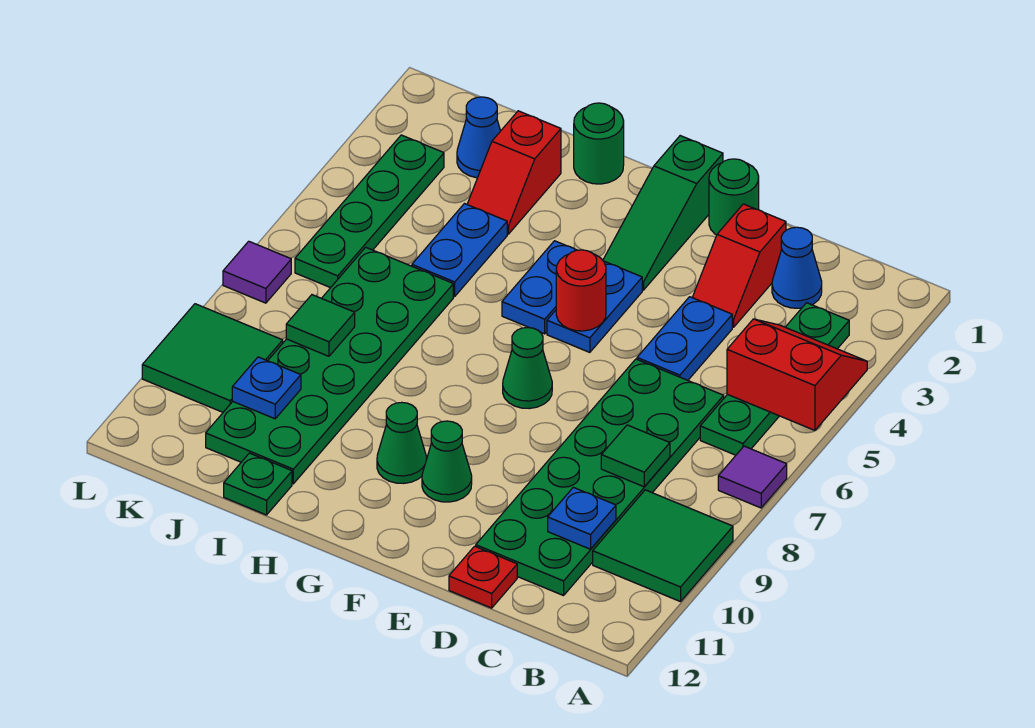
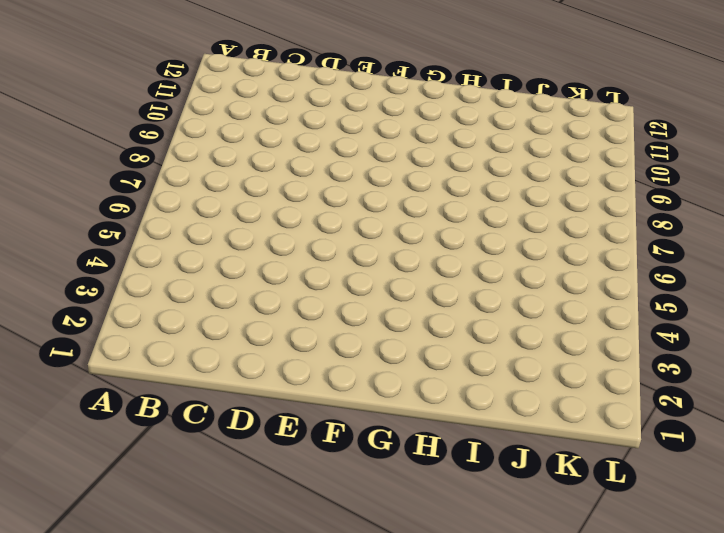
none -> purple tile A7 level 1
none -> green tile A9:B10 level 1
none -> green plate B3:B6 level 1
none -> blue cone C2 level 1

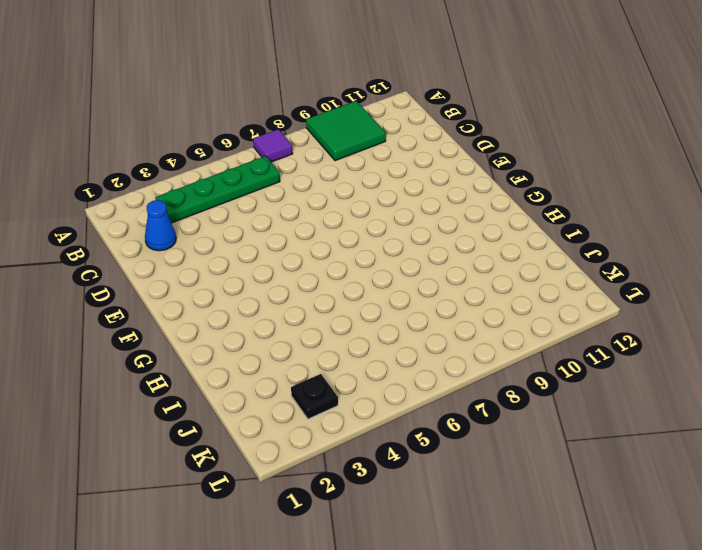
black plate K3 level 1 -> green plate K3:K6 level 1
none -> green plate C6:D11 level 1
none -> red slope D2:D3 level 1 top 2
none -> blue plate D4:D5 level 1
none -> red plate D12 level 1

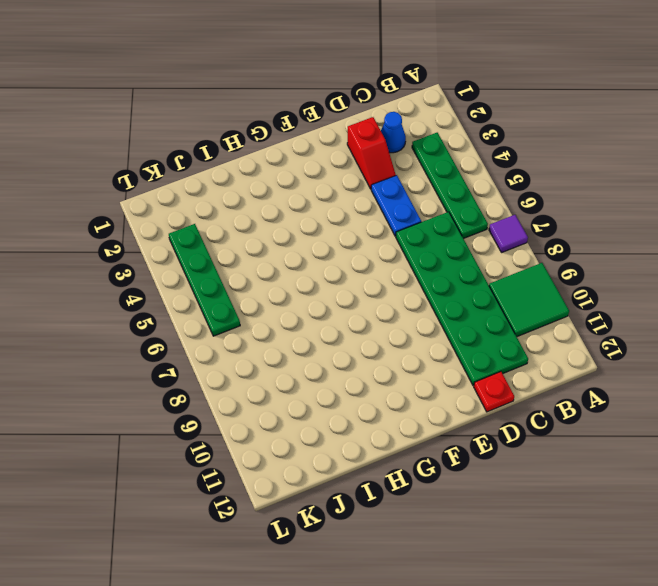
none -> green round brick E1 level 1
none -> green slope F1:F3 level 1 top 1
none -> blue plate F4:F5 level 1
none -> green cone F7 level 1

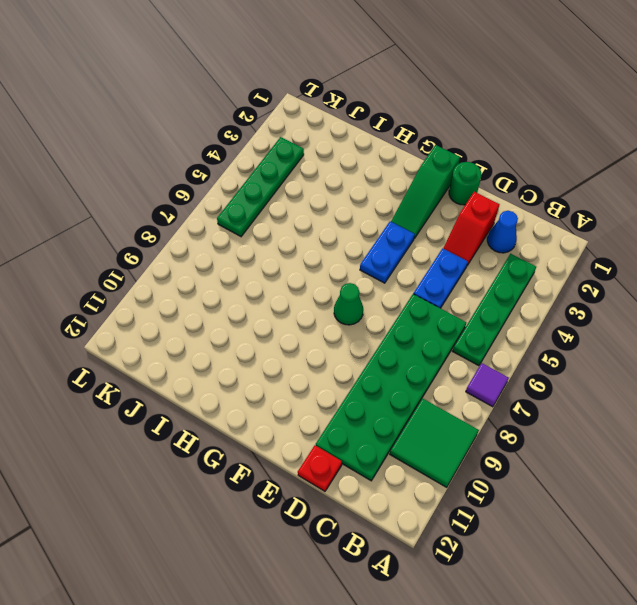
none -> green cone F10 level 1
none -> blue plate G4:G5 level 1
none -> green cone G10 level 1
none -> green round brick H1 level 1

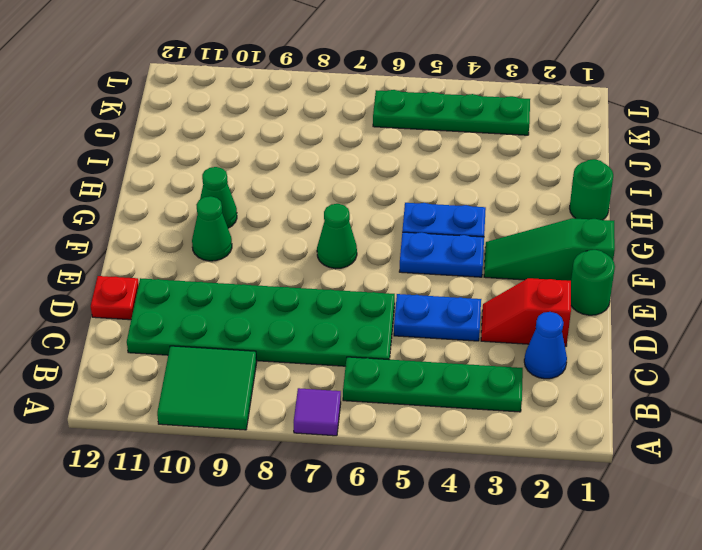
none -> red slope I2:I3 level 1 top 2
none -> blue plate I4:I5 level 1
none -> green plate I6:J11 level 1
none -> green plate I12 level 1

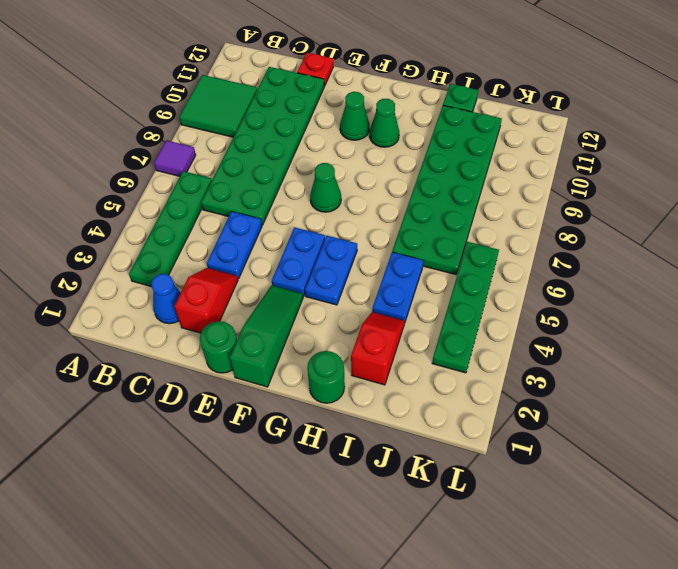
none -> blue cone J2 level 1
none -> green tile K9:L10 level 1
none -> purple tile L7 level 1
none -> red slope A4:B5 level 2 top 5

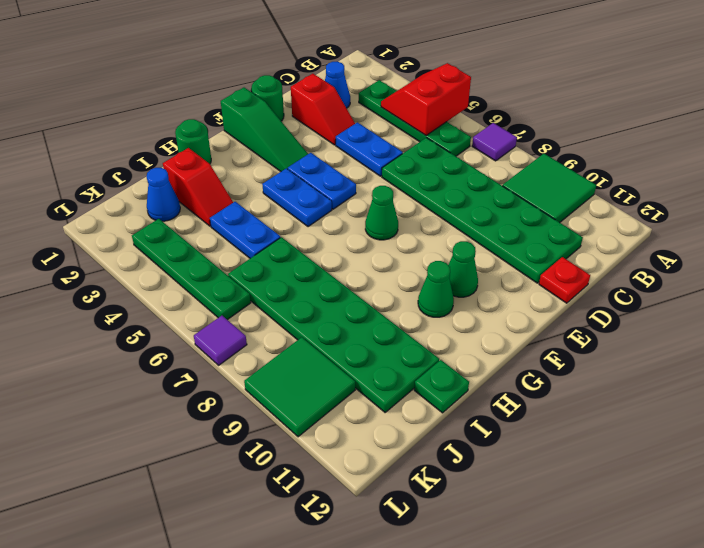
none -> green tile C8 level 2
none -> blue plate C10 level 2
none -> red round brick F5 level 2
none -> green tile J8 level 2

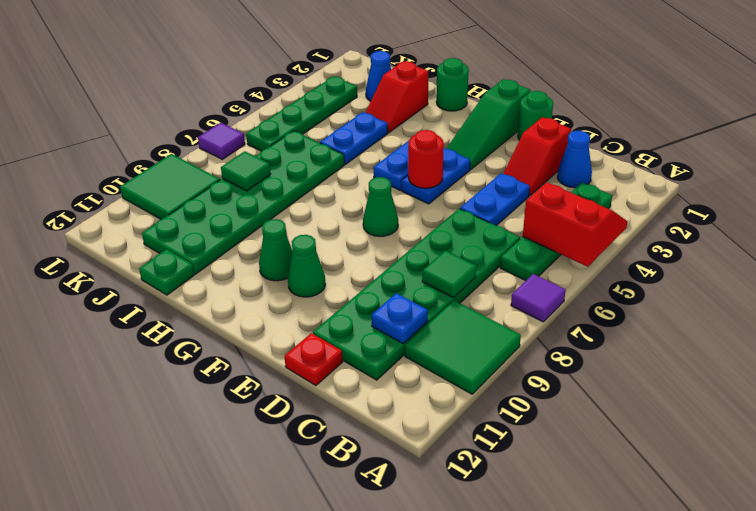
none -> blue plate J10 level 2

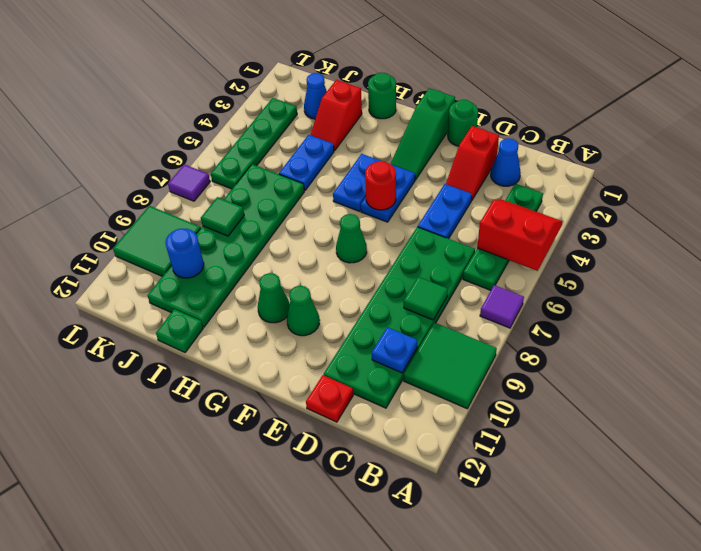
blue round brick J10 level 2 -> blue plate J10 level 2

